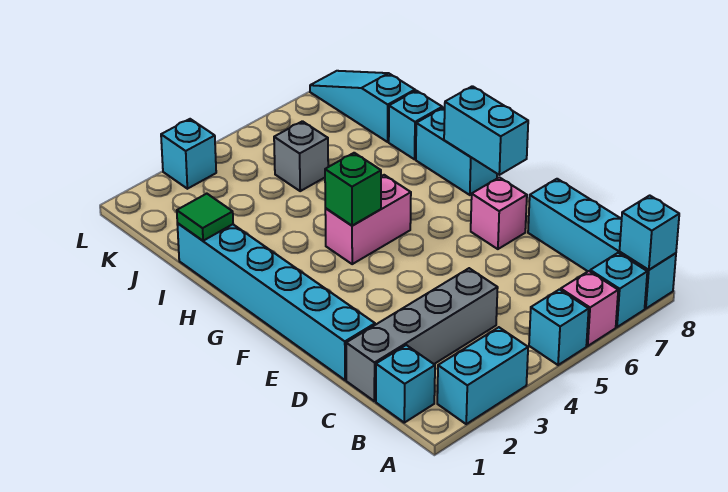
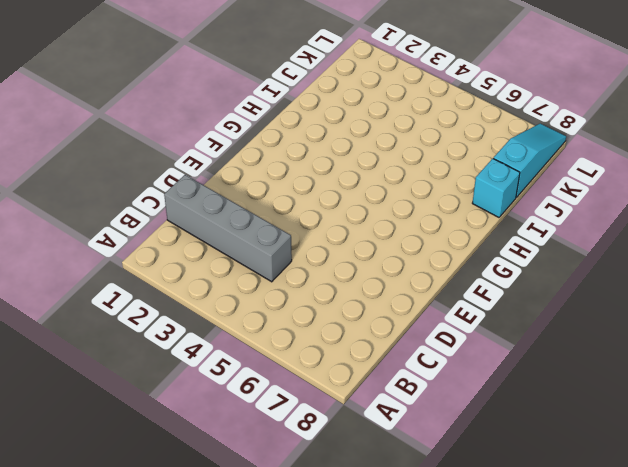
none -> cyan brick A2:A3 level 1
none -> cyan brick A5 level 1
none -> pink brick A6 level 1

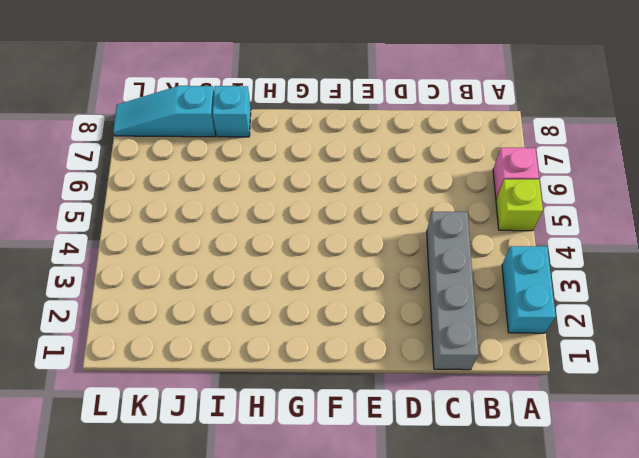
lime brick A5 level 1 -> cyan brick A5 level 1
none -> cyan brick A7 level 1
none -> cyan brick A8:D8 level 1
none -> cyan brick B1 level 1

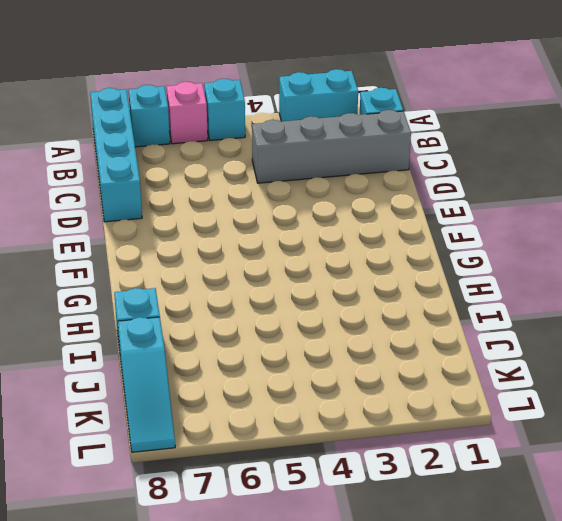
none -> cyan brick D1:I1 level 1
none -> pink brick E7 level 1
none -> pink brick G4:G5 level 1

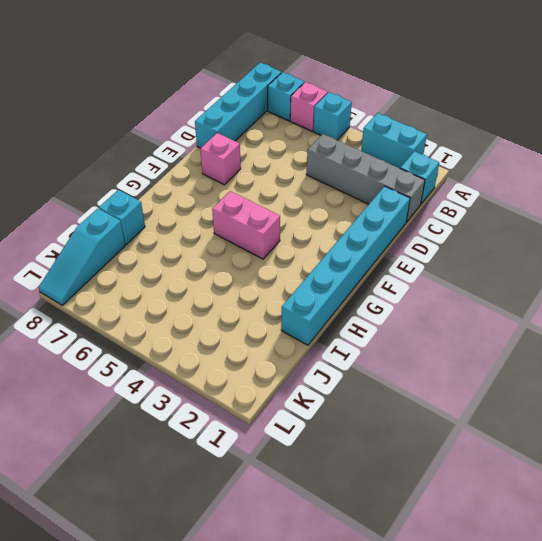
none -> cyan brick G8:H8 level 1
none -> grey brick J5 level 1
none -> cyan brick L3 level 1

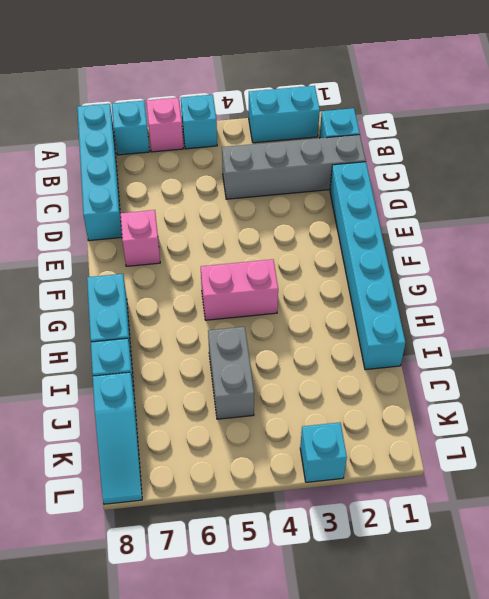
grey brick I5:J5 level 1 -> grey brick J5 level 1
none -> cyan brick A8 level 2
none -> cyan brick F8:G8 level 2
none -> green brick G4 level 2

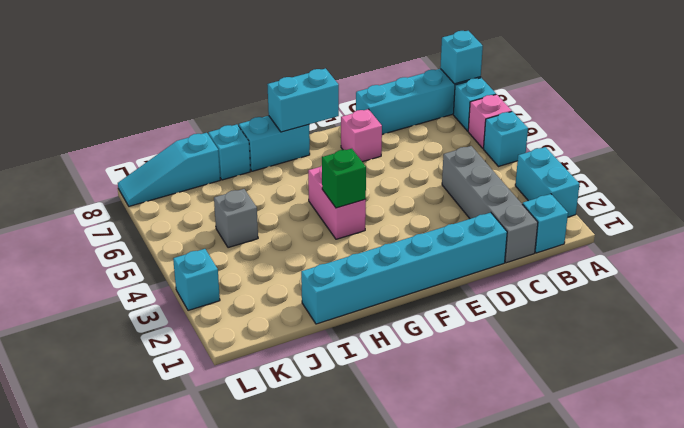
none -> green tile I1 level 2

